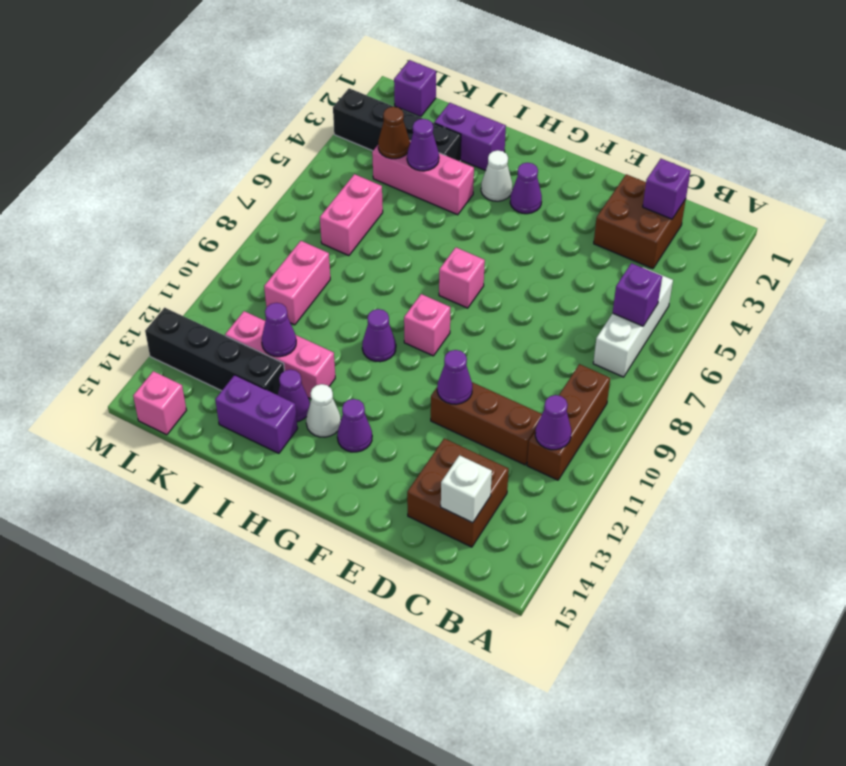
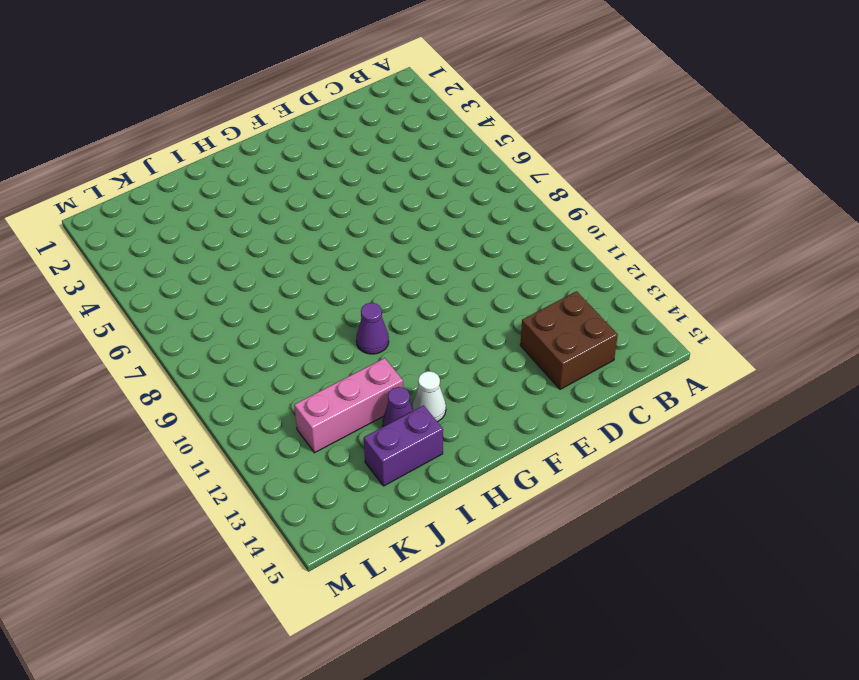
none -> white brick B5:B7 level 1
none -> brown brick B9:B11 level 1
none -> brown brick C2:D3 level 1
none -> brown brick C11:E11 level 1

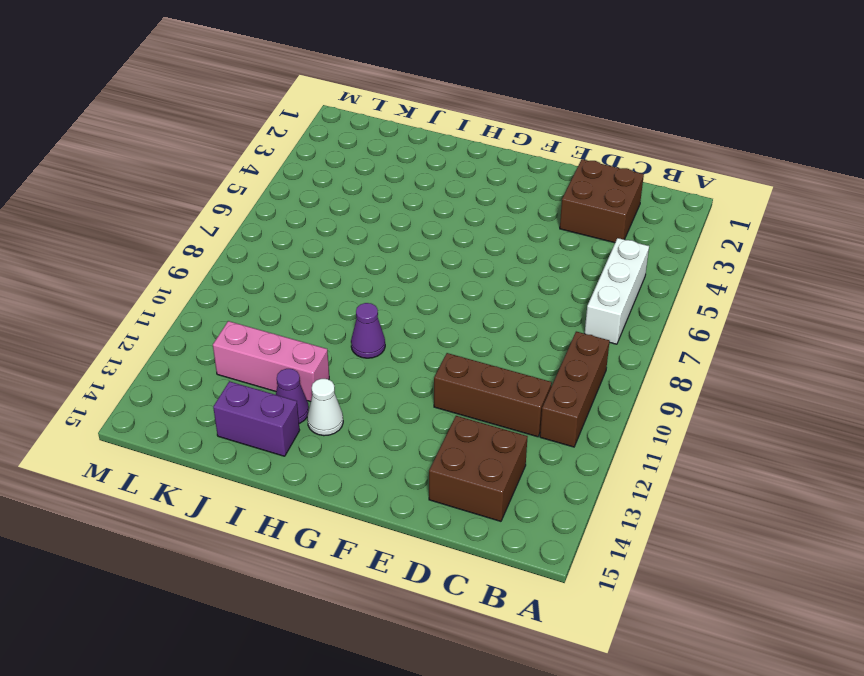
none -> purple cone G3 level 1
none -> pink brick G7 level 1
none -> pink brick G9 level 1
none -> purple cone G13 level 1

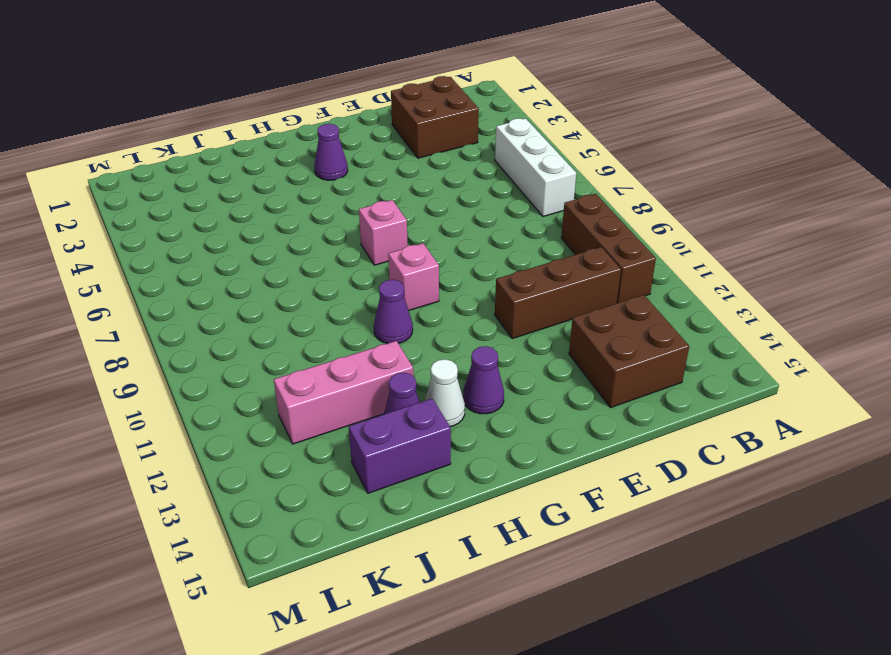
none -> white cone H3 level 1
none -> purple brick I2:J2 level 1
none -> pink brick I4:K4 level 1
none -> black brick J3:M3 level 1

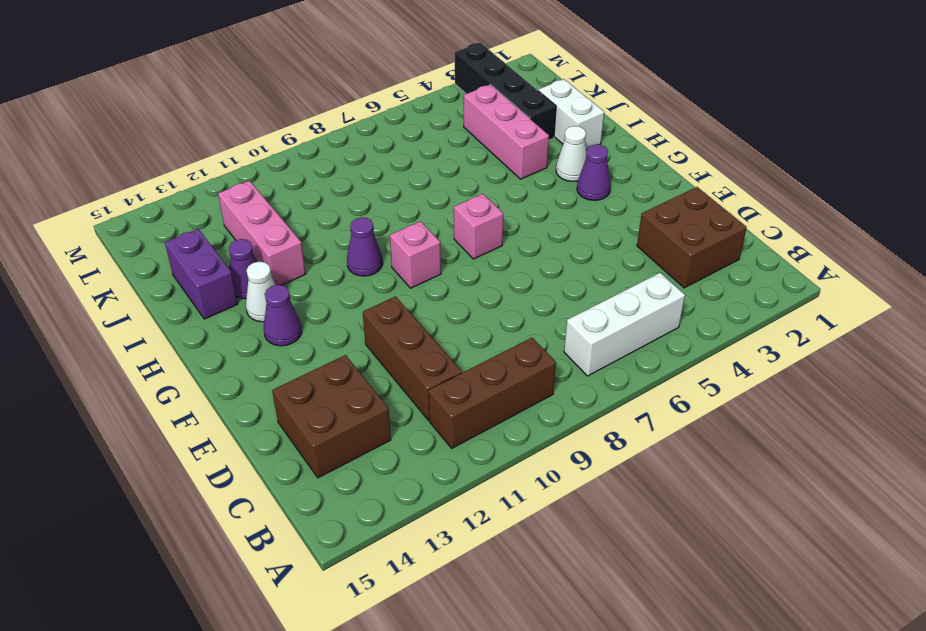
white brick I2:J2 level 1 -> purple brick I2:J2 level 1
none -> black brick J13:M13 level 1
none -> pink brick K6:K7 level 1
none -> pink brick K9:K10 level 1
none -> purple brick L1 level 1

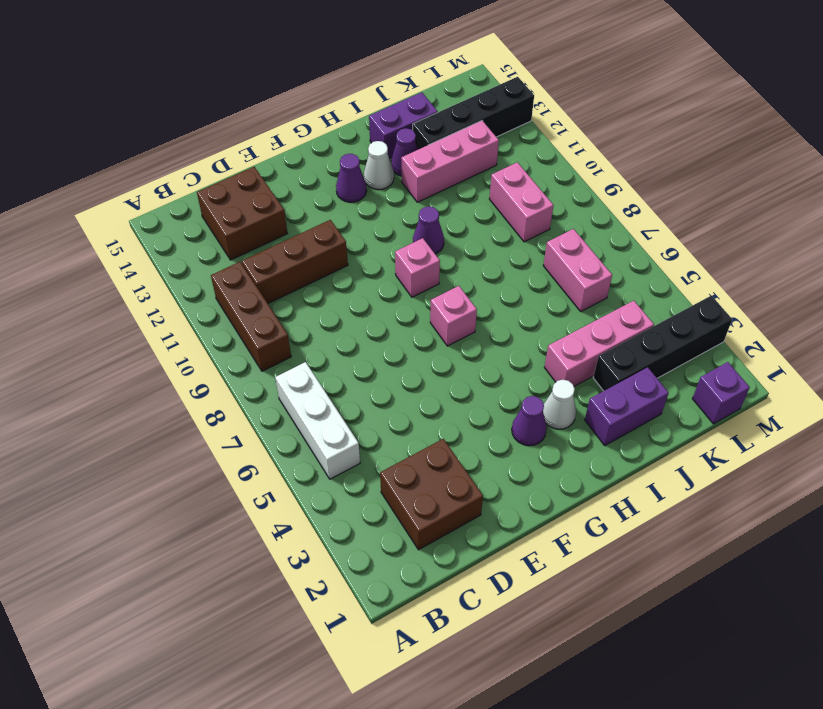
none -> pink brick L15 level 1
none -> purple brick B6 level 2
none -> purple cone B11 level 2
none -> purple brick C2 level 2

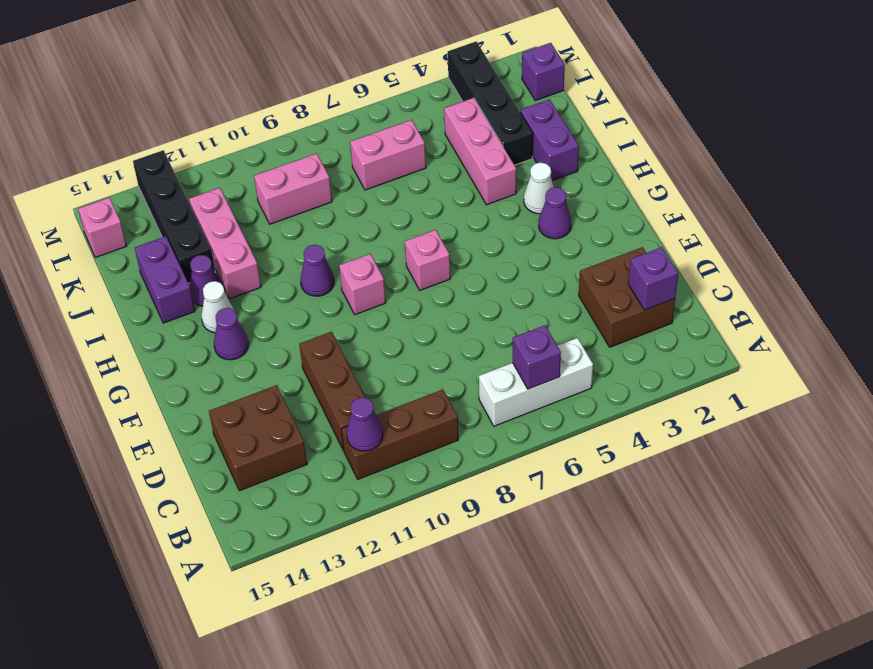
none -> white brick C14 level 2
none -> purple cone E11 level 2
none -> purple cone J4 level 2
none -> purple cone J12 level 2

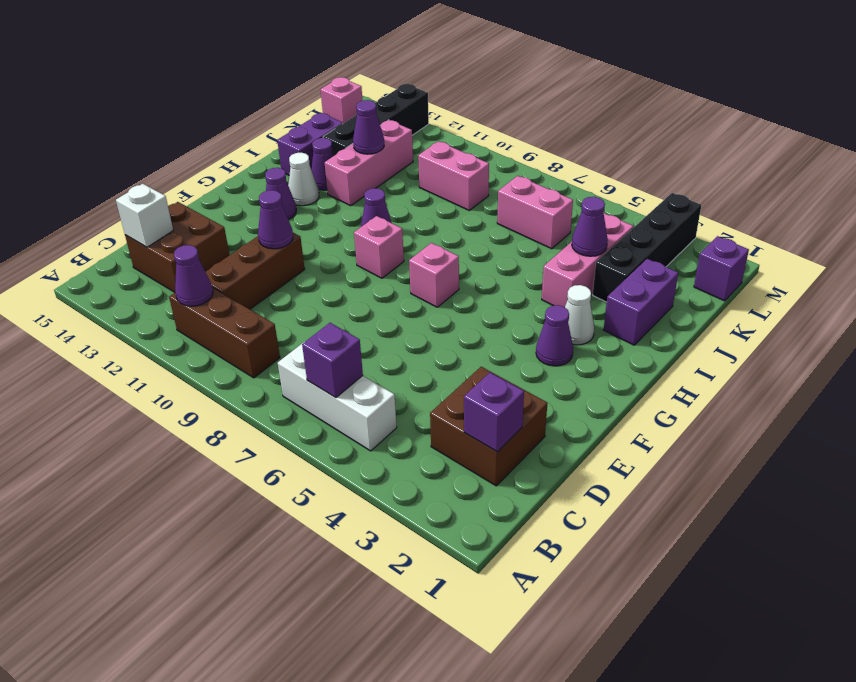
none -> brown cone K4 level 2

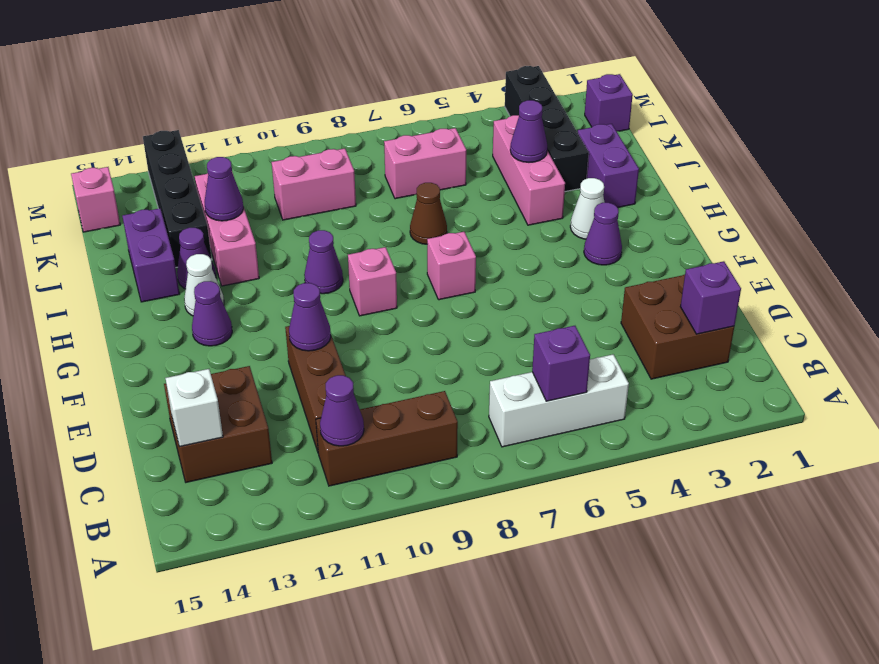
brown cone I7 level 1 -> brown cone K4 level 2

